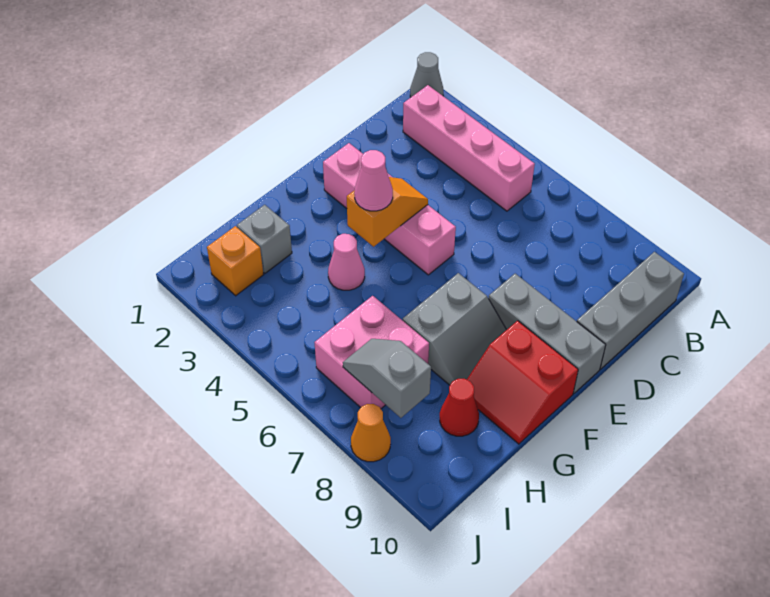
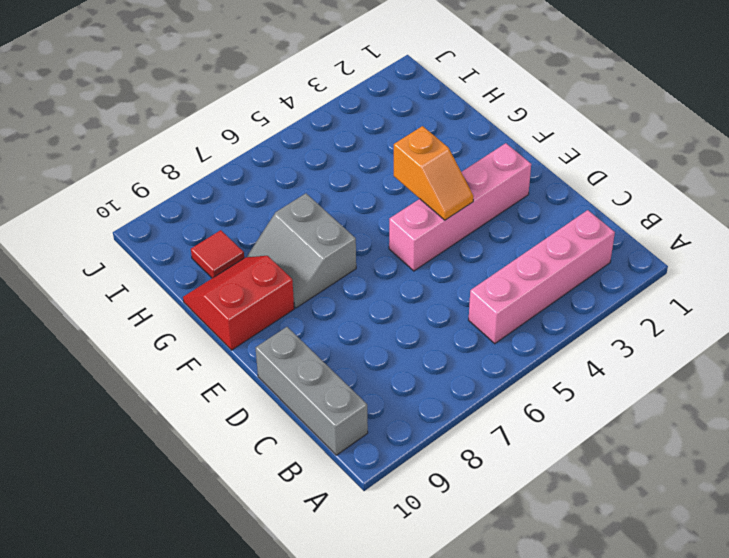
red tile H9 level 1 -> red cone H9 level 1
none -> grey cone A1 level 1
none -> grey brick E8:E10 level 1
none -> pink cone G4 level 1

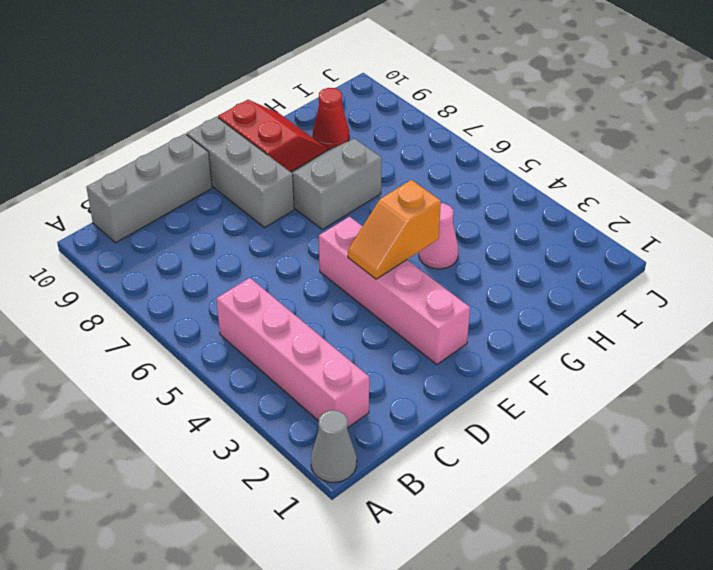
none -> grey brick H2 level 1
none -> pink brick H6:I7 level 1
none -> orange brick I2 level 1

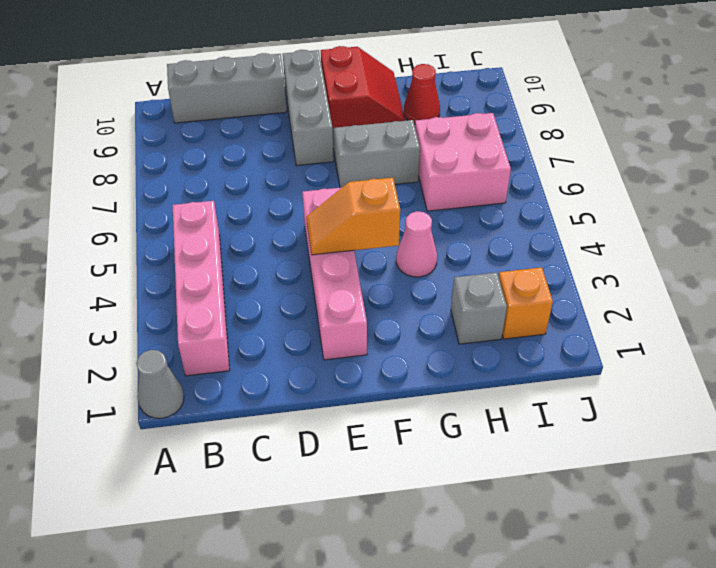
none -> orange cone J8 level 1
none -> grey slope I7:I8 level 2 top 8
none -> pink cone F4 level 3

